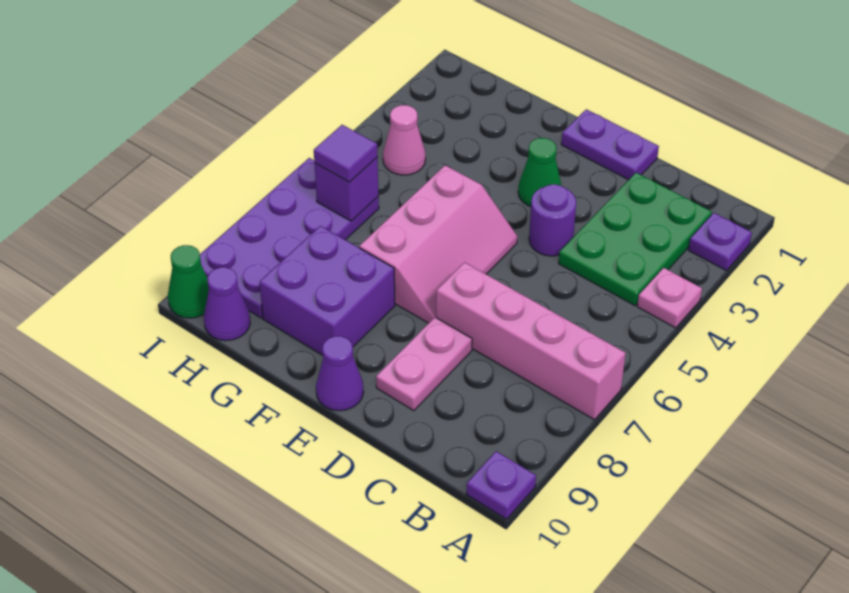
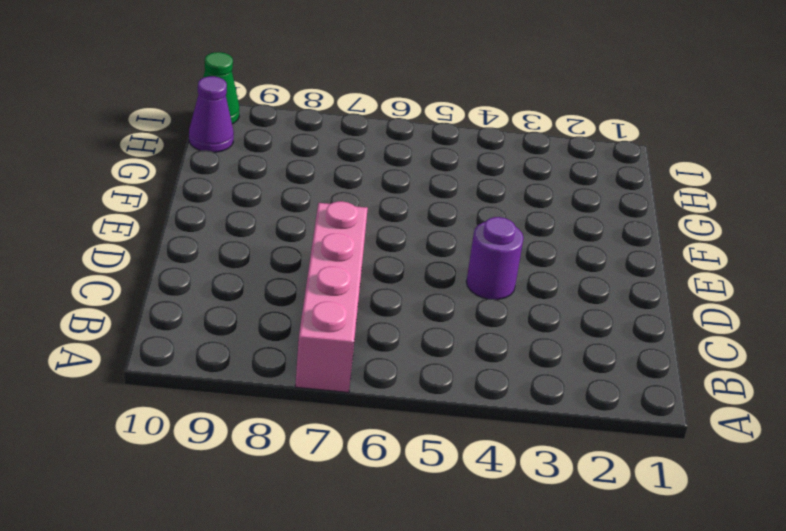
none -> purple plate A2 level 1
none -> pink plate A4 level 1
none -> purple plate A10 level 1

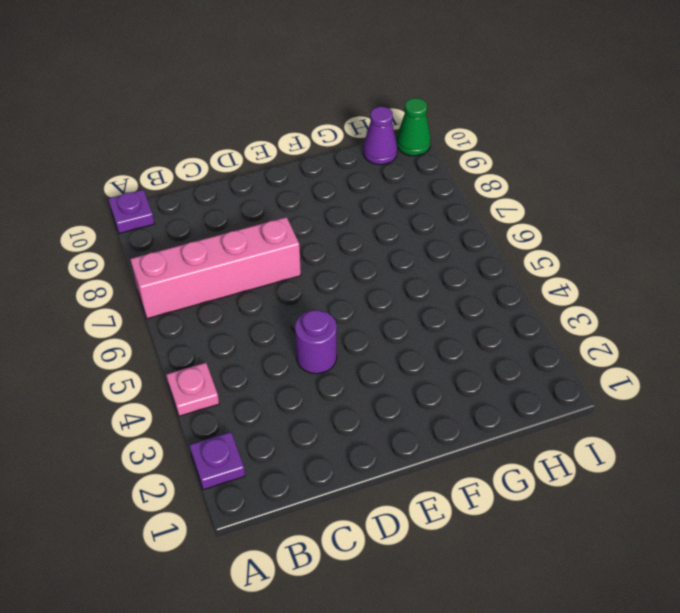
none -> green plate B2:C4 level 1
none -> purple plate D1:E1 level 1
none -> pink plate D8:D9 level 1

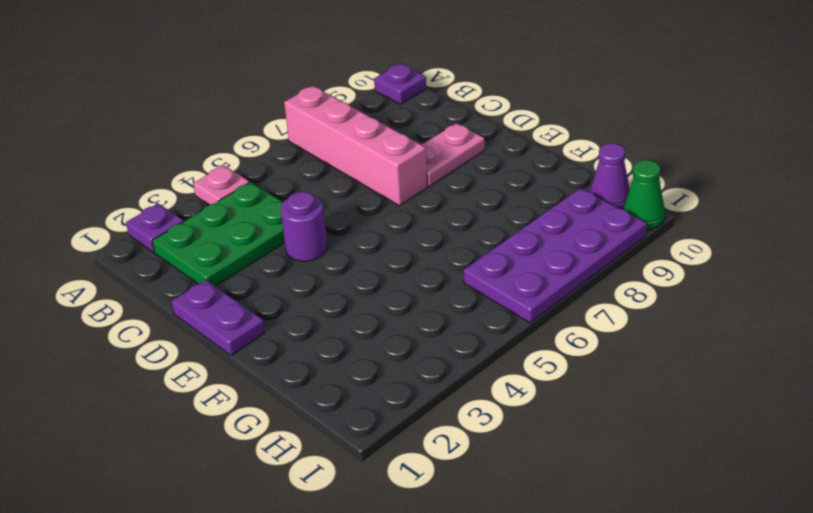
none -> green cone E3 level 1
none -> pink slope E5:F7 level 1 top F
none -> purple cone E10 level 1

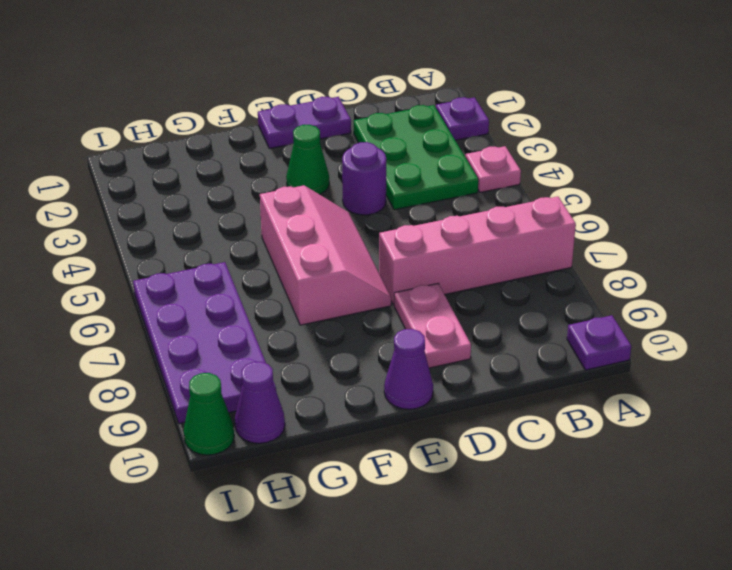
none -> purple brick F8:G9 level 1
none -> pink cone H4 level 1
none -> purple brick H6 level 2

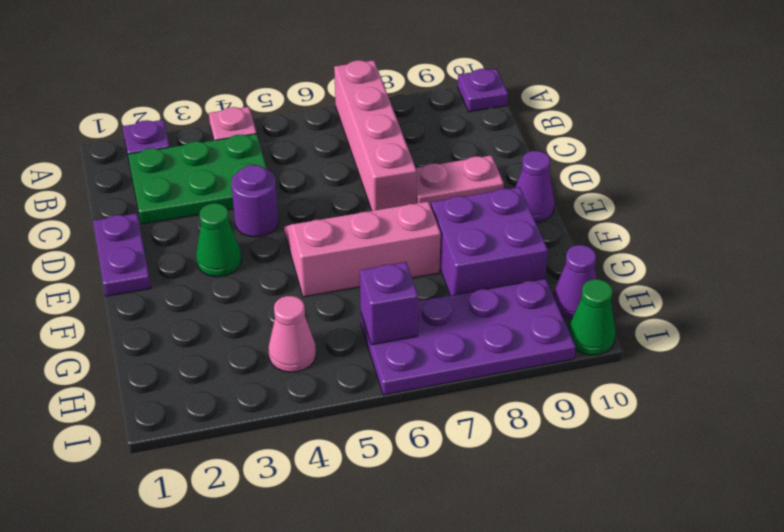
none -> purple tile H6 level 3

